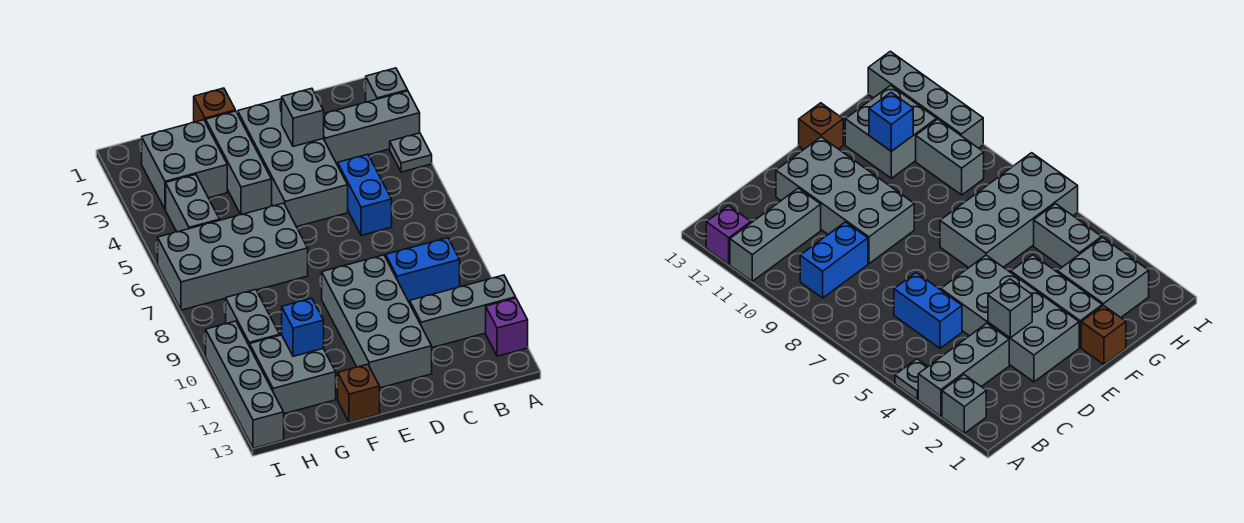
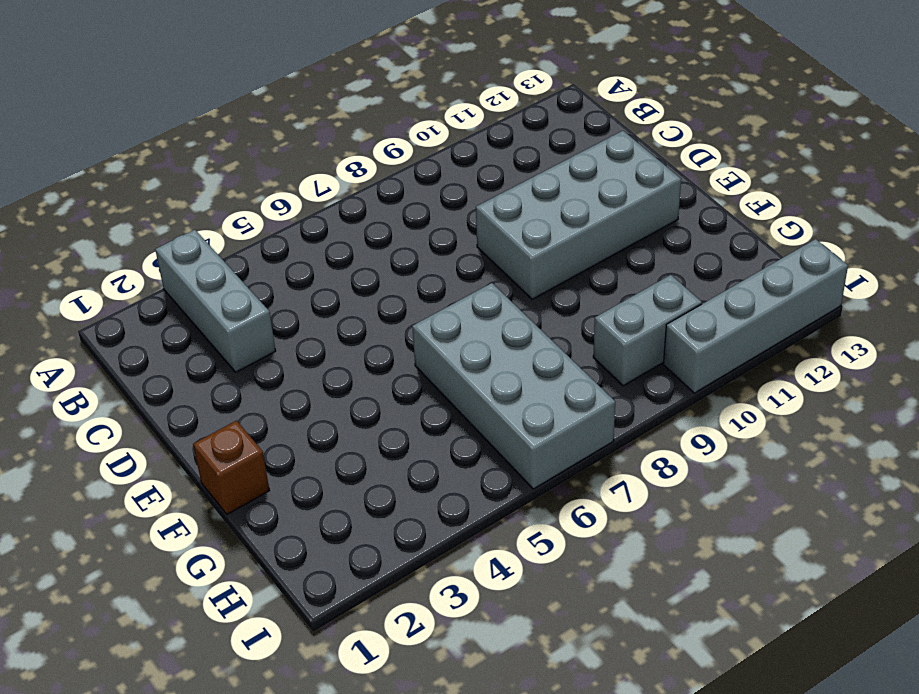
none -> grey brick A2 level 1
none -> grey plate A4 level 1
none -> grey brick A11:C11 level 1

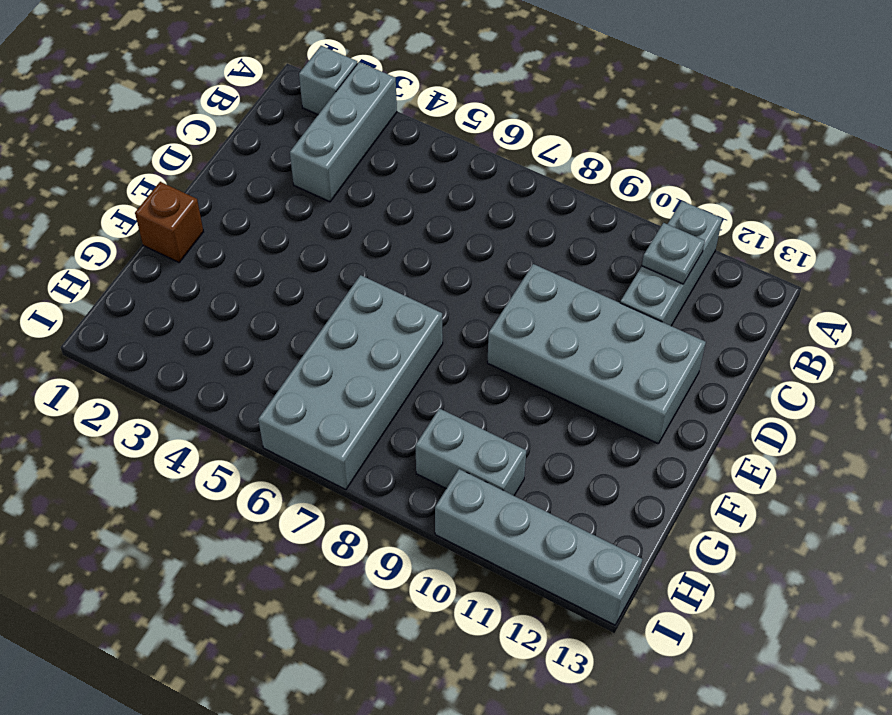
grey plate B11 level 2 -> grey plate A4 level 1
none -> purple brick A12 level 1
none -> blue brick B9:C9 level 1
none -> blue brick C5:C6 level 1

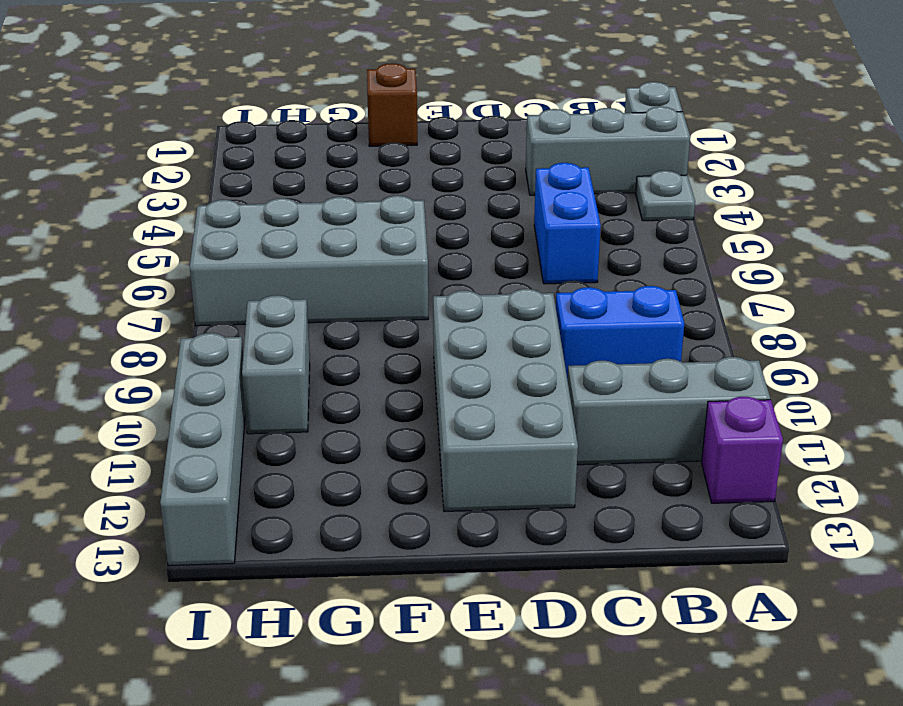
none -> grey brick D2:E5 level 1
none -> grey brick F2:F4 level 1
none -> brown brick F13 level 1

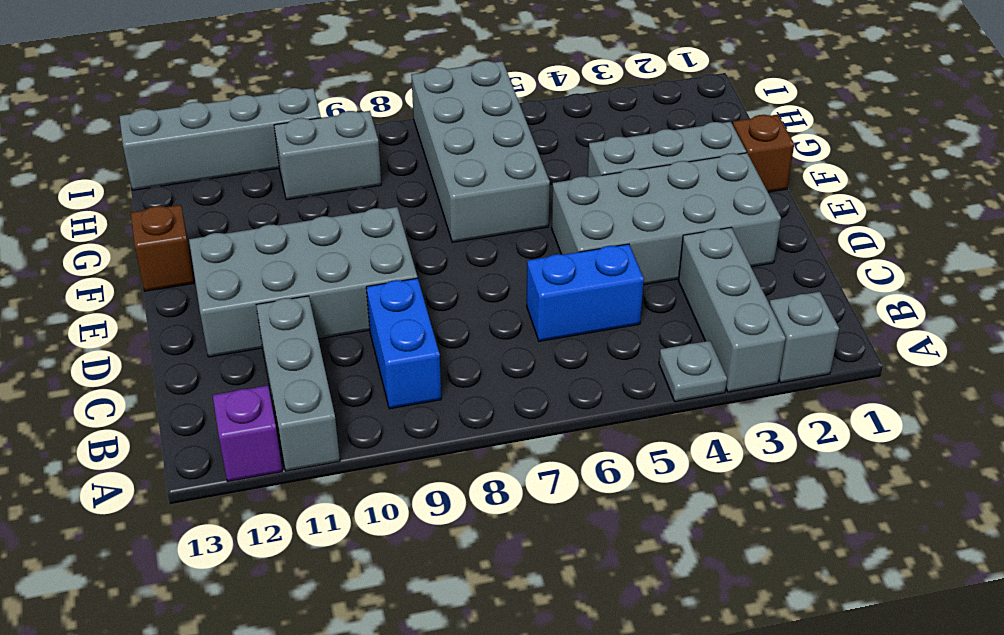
none -> grey brick G2:H3 level 1
none -> grey brick G11:H12 level 1
none -> grey brick H4:H5 level 1

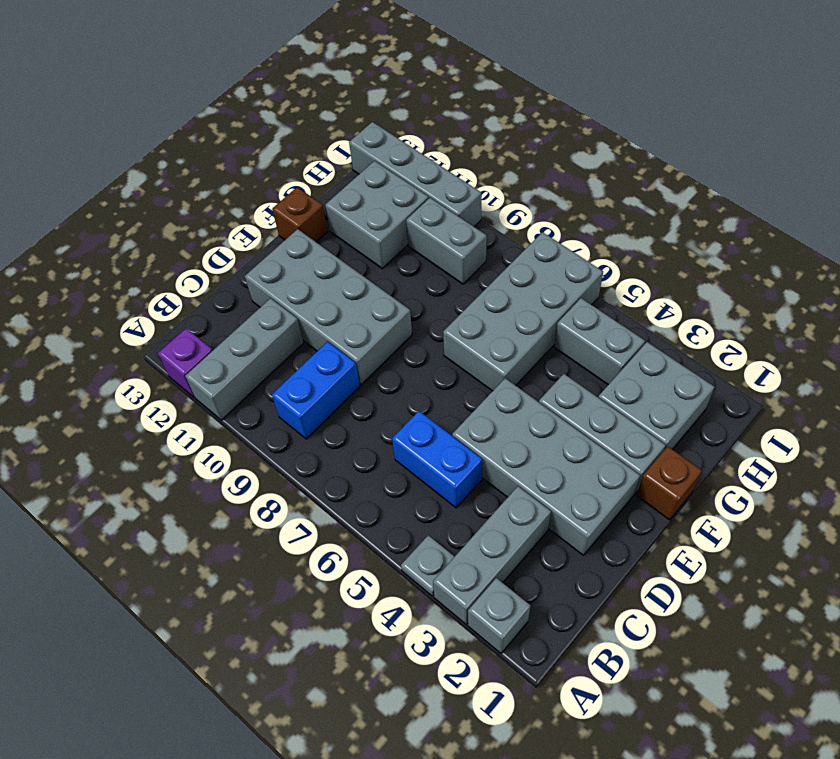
none -> grey brick D3 level 2
none -> blue brick G11 level 2

